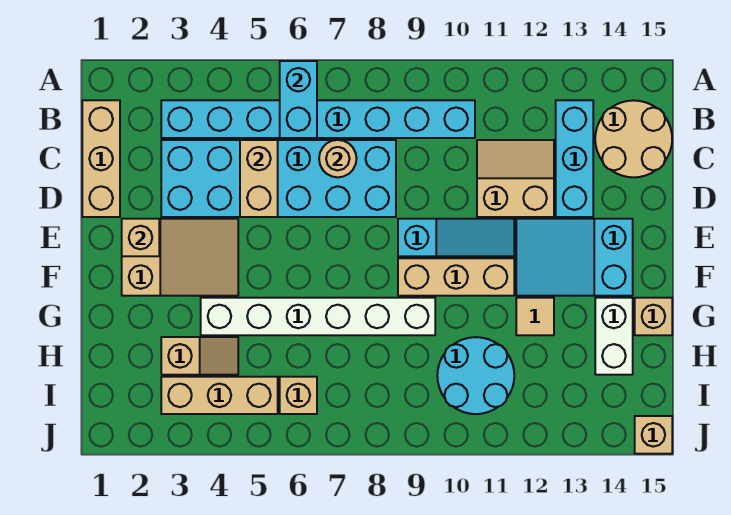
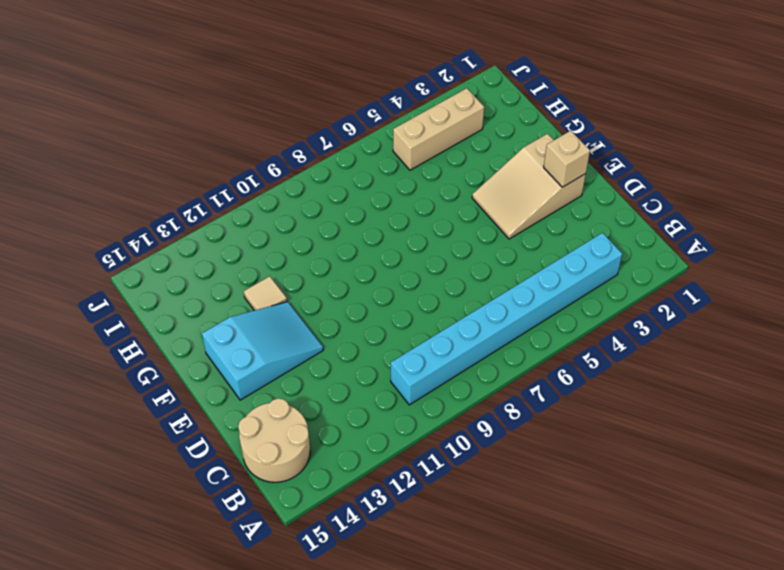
none -> tan brick B1:D1 level 1
none -> cyan brick B13:D13 level 1
none -> cyan brick C3:D8 level 1

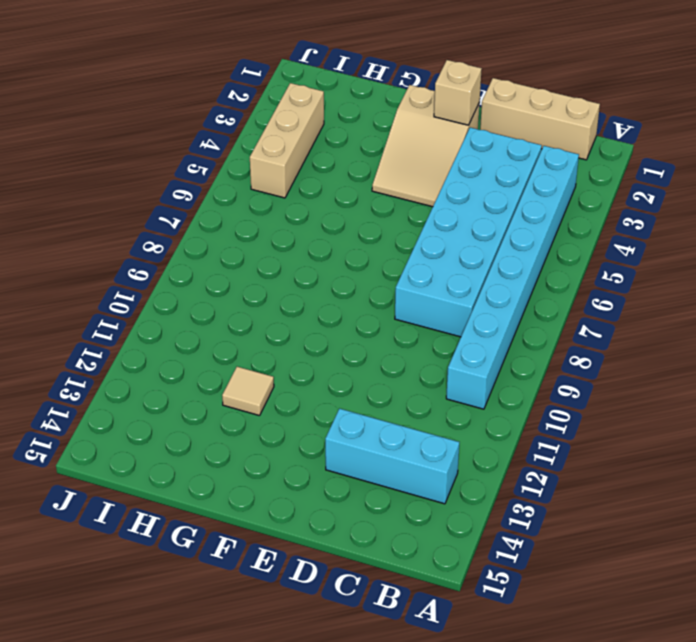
none -> tan round brick B14:C15 level 1
none -> tan slope C11:D12 level 1 top D
none -> cyan slope E9:E11 level 1 top 9

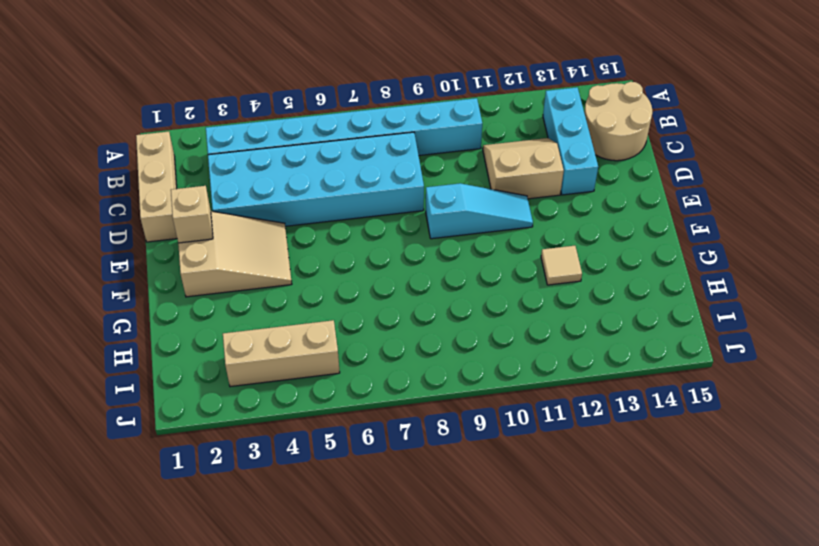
none -> cyan slope E12:F14 level 1 top 14
none -> tan brick F9:F11 level 1
none -> white brick G4:G9 level 1

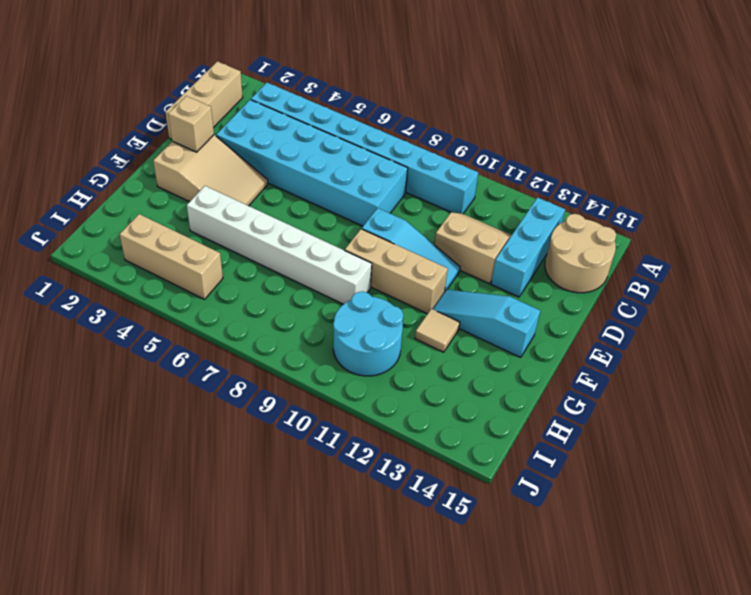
cyan slope F12:F14 level 1 top 14 -> cyan slope E12:F14 level 1 top 14
none -> white brick G14:H14 level 1
none -> tan brick G15 level 1
none -> tan slope H3:H4 level 1 top 3

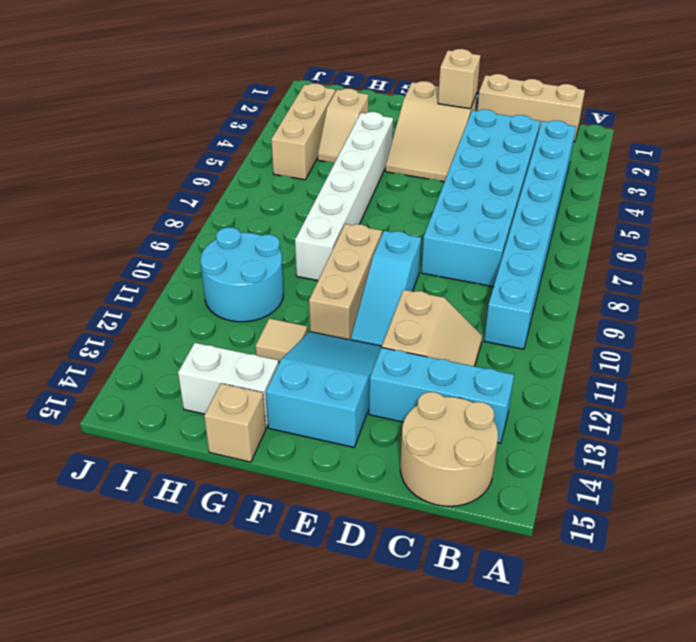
none -> tan brick I6 level 1
none -> tan brick J15 level 1
none -> cyan brick A6:B6 level 2

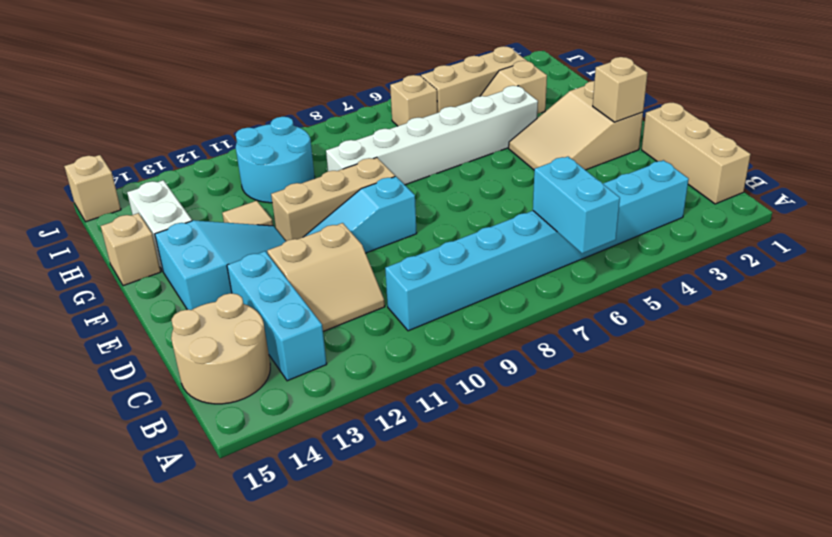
none -> cyan brick C3:D8 level 1
none -> tan brick C5:D5 level 2
none -> tan round brick C7 level 2

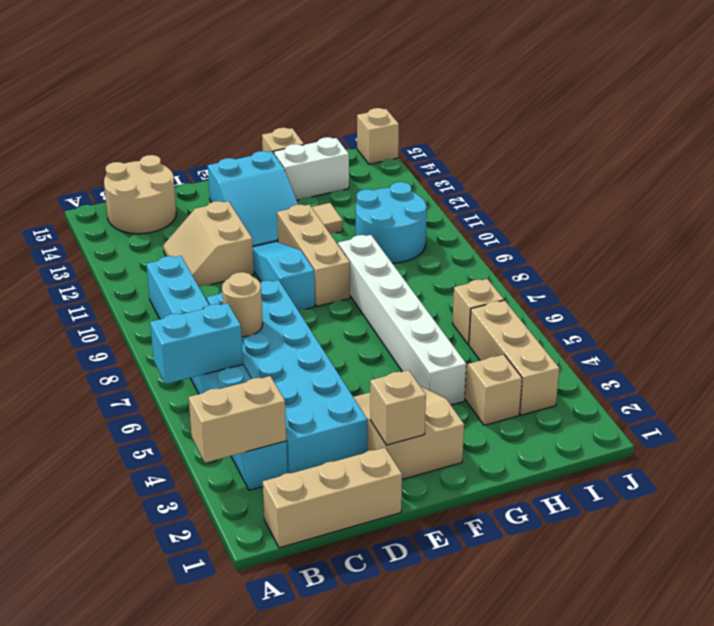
tan brick A3:B3 level 2 -> tan brick C5:D5 level 2
none -> cyan brick B13:D13 level 1

